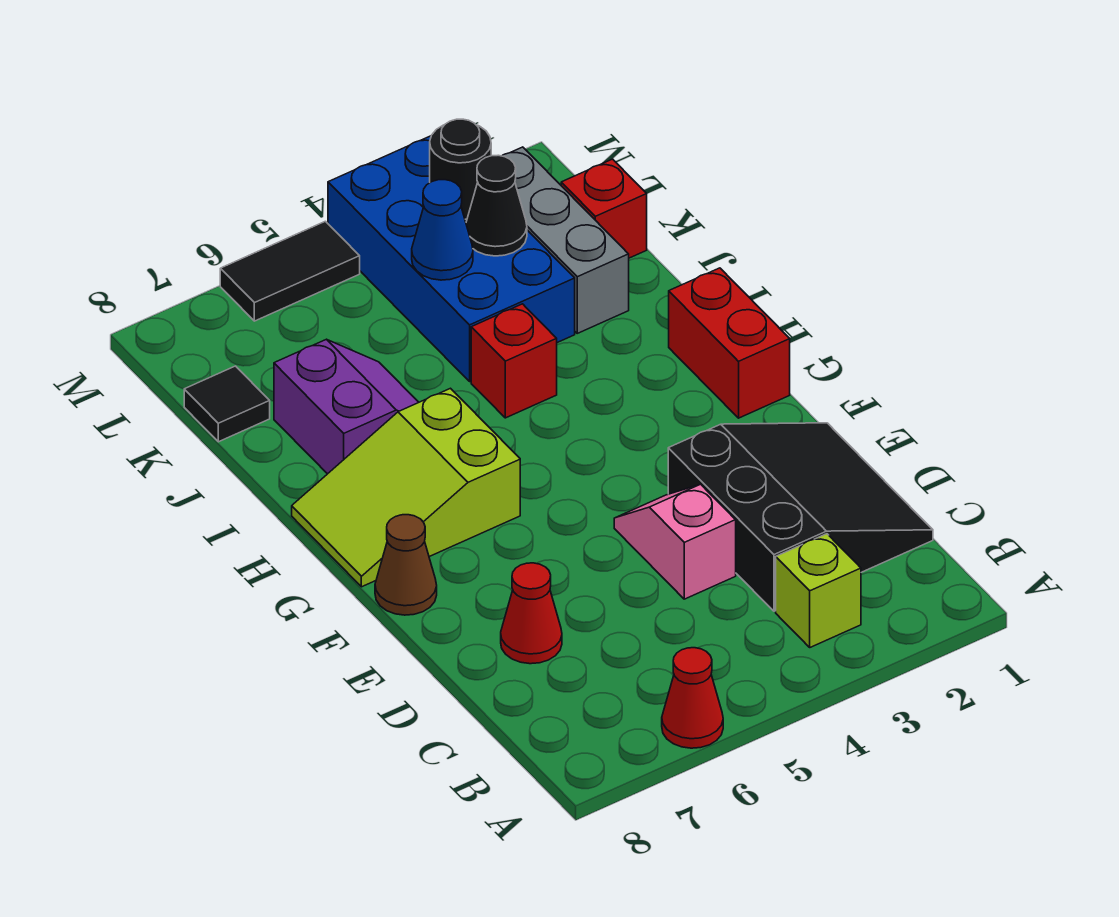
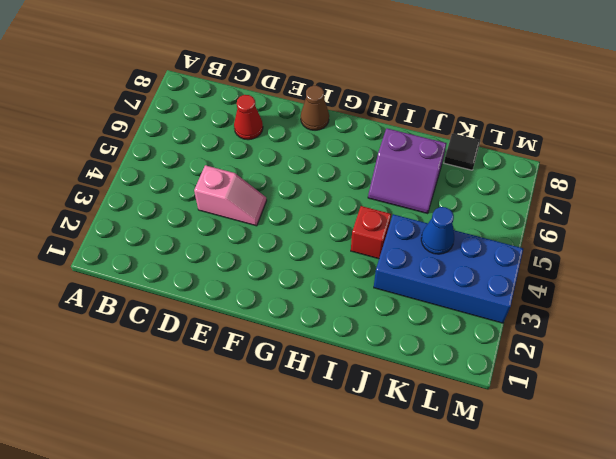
none -> red cone A6 level 1
none -> lime brick B3 level 1
none -> black slope C1:E3 level 1 top 3

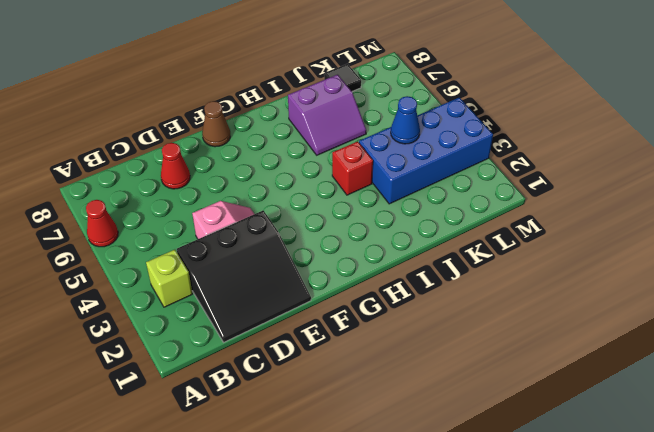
none -> red brick G1:H1 level 1
none -> lime slope G6:H8 level 1 top 6
none -> grey brick J2:L2 level 1

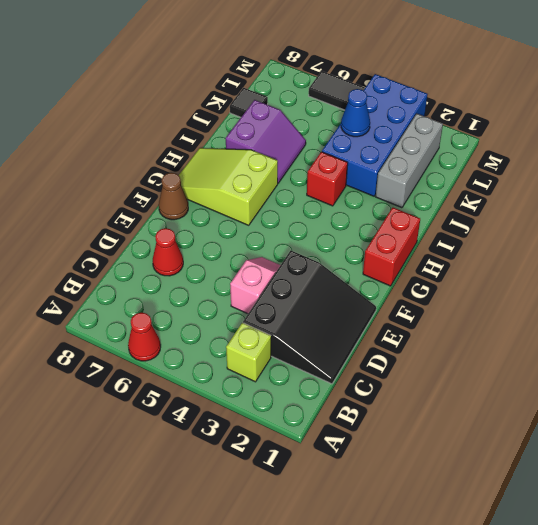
none -> red brick K1 level 1
none -> black cone K3 level 2
none -> black round brick L3 level 2

